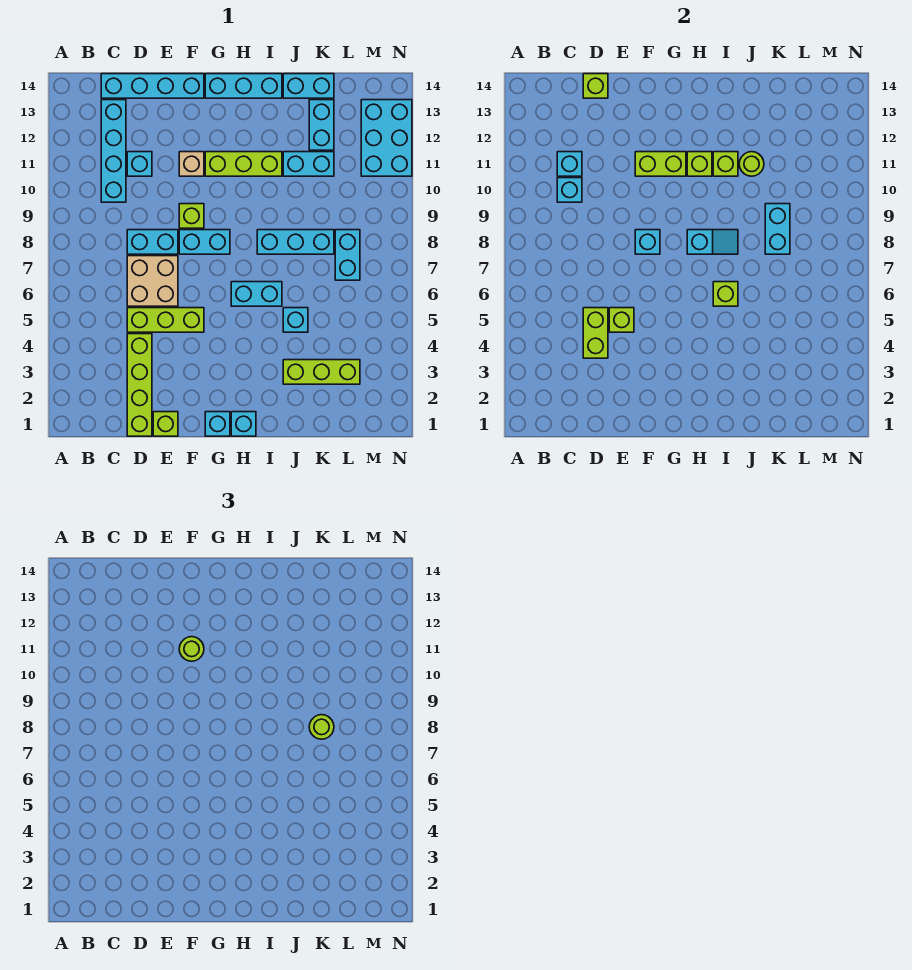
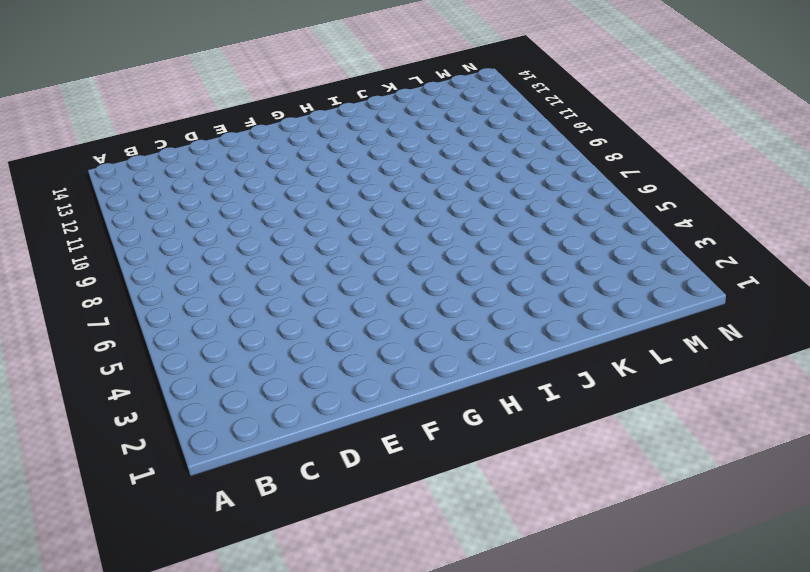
none -> cyan brick C10:C13 level 1
none -> cyan brick C14:F14 level 1
none -> lime brick D1:D4 level 1
none -> lime brick D5:F5 level 1

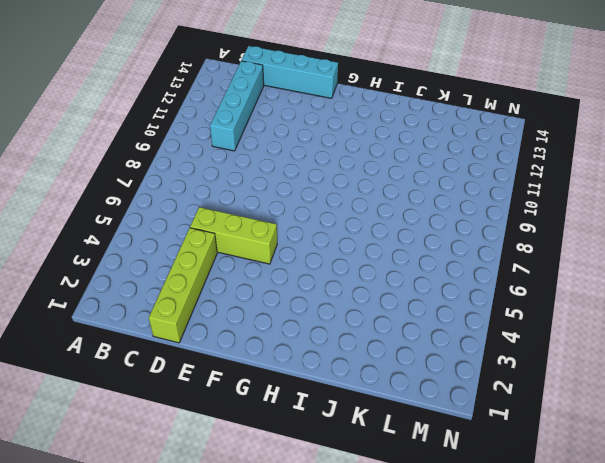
none -> tan brick D6:E7 level 1
none -> cyan brick D8:E8 level 1
none -> cyan brick D11 level 1
none -> lime brick E1 level 1

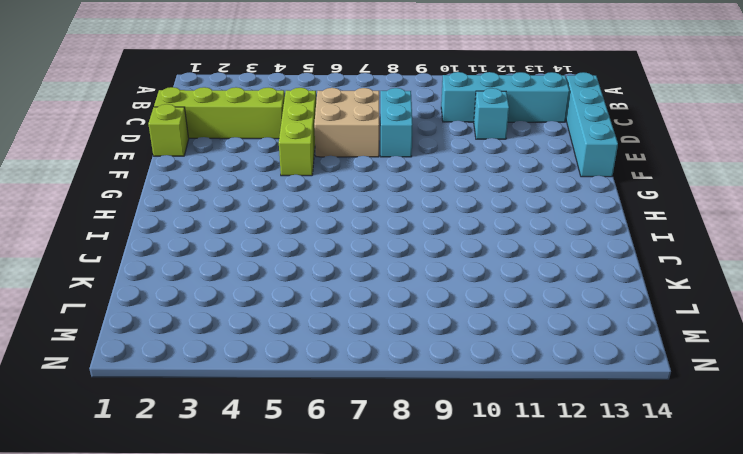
none -> cyan brick F8:G8 level 1
none -> lime brick F9 level 1
none -> tan brick F11 level 1
none -> cyan brick G1 level 1

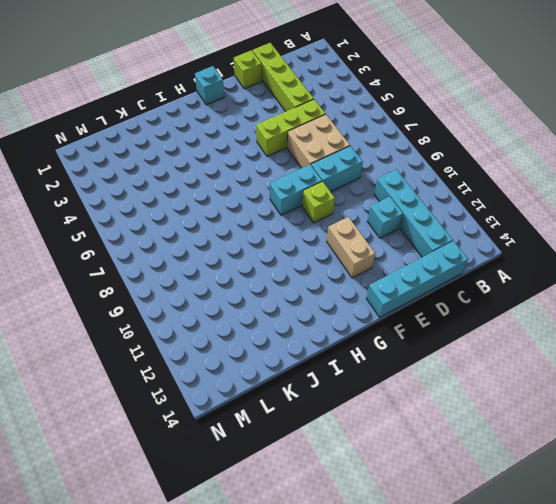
tan brick F11:F12 level 1 -> tan brick F11 level 1
none -> lime brick G11:I11 level 1
none -> cyan brick G14:I14 level 1
none -> cyan brick H1 level 1
none -> cyan brick H6:I6 level 1

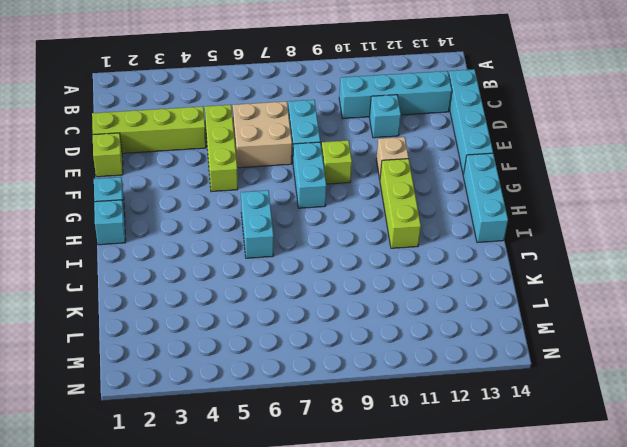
none -> cyan brick I8:K8 level 1
none -> lime brick J3:L3 level 1
none -> cyan brick J5 level 1
none -> cyan brick J11:K11 level 1

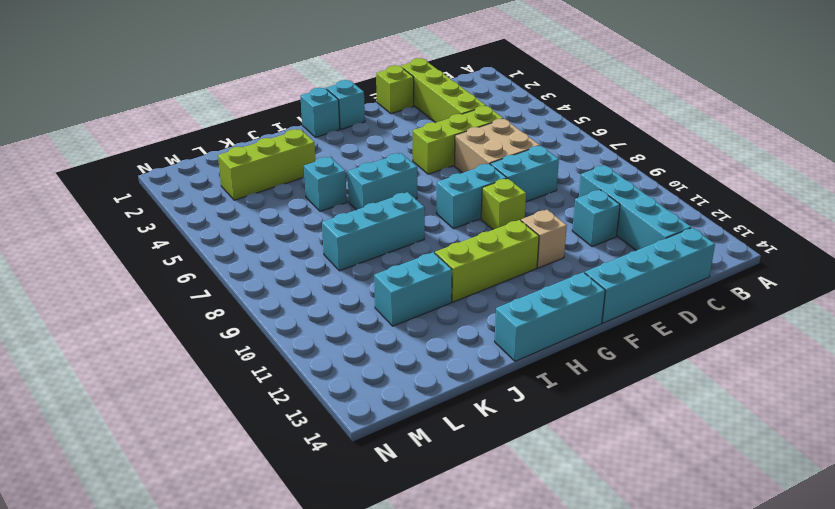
none -> cyan brick J14:K14 level 1
none -> cyan brick K12:K13 level 1
none -> cyan brick L7:L8 level 1
none -> cyan brick M11:N13 level 1

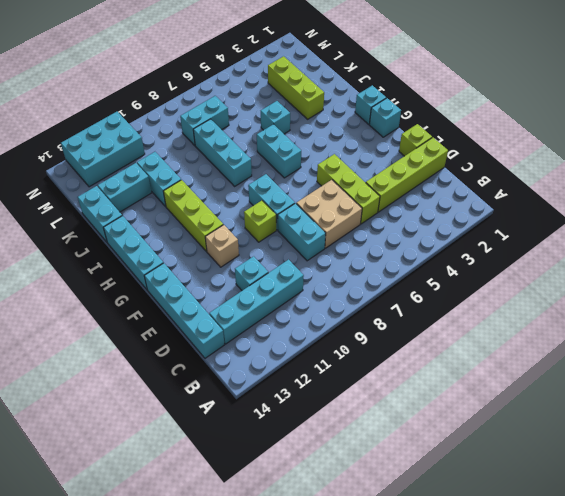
none -> cyan brick C10 level 2
none -> cyan brick C11 level 2
none -> lime brick D4:D5 level 2
none -> lime brick D14 level 2

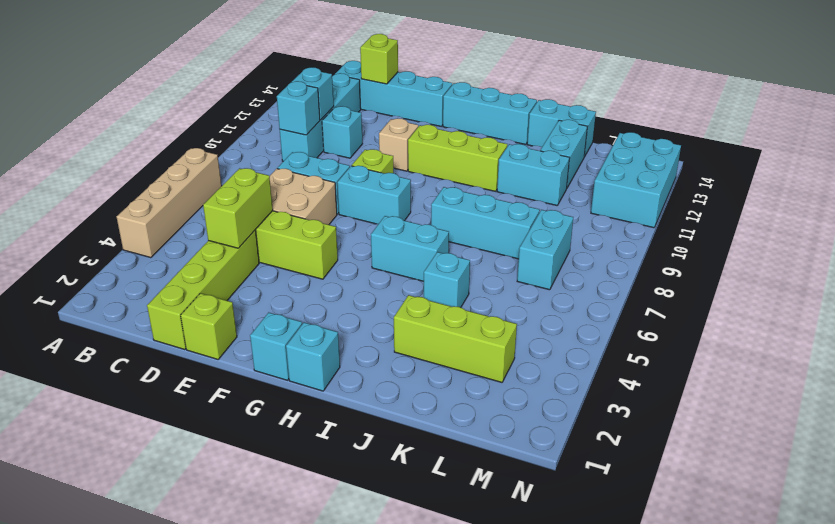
tan brick A4:A7 level 1 -> none
none -> lime brick E5 level 2
none -> cyan brick F8 level 2
none -> lime brick F11:G11 level 2
none -> cyan slope H8:I8 level 2 top H

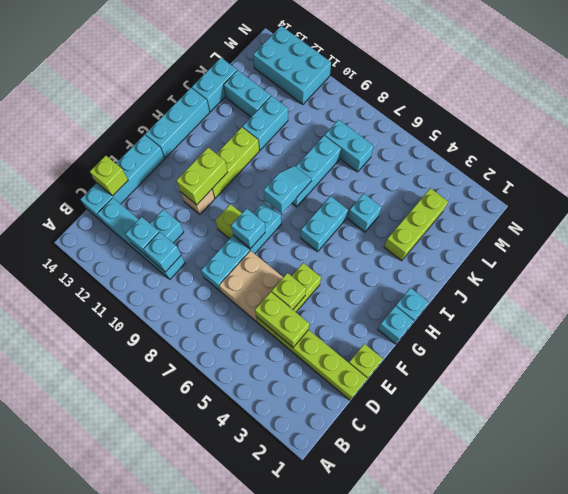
none -> lime brick H11 level 2
none -> lime brick I6 level 2
none -> lime brick I11 level 2
none -> lime round brick J11 level 2

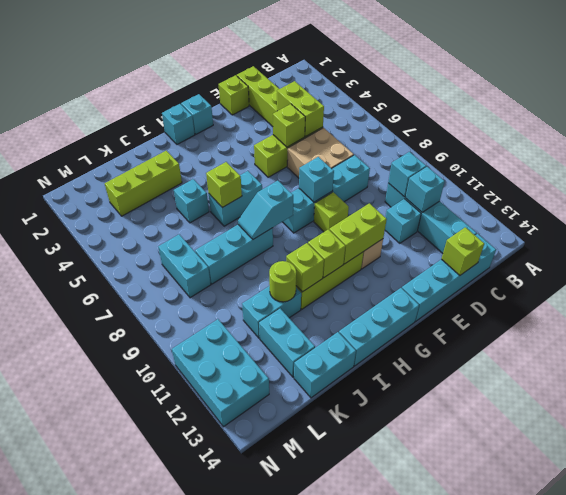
none -> cyan brick K8:K9 level 2
none -> lime round brick F11 level 3
none -> lime round brick K8 level 3

